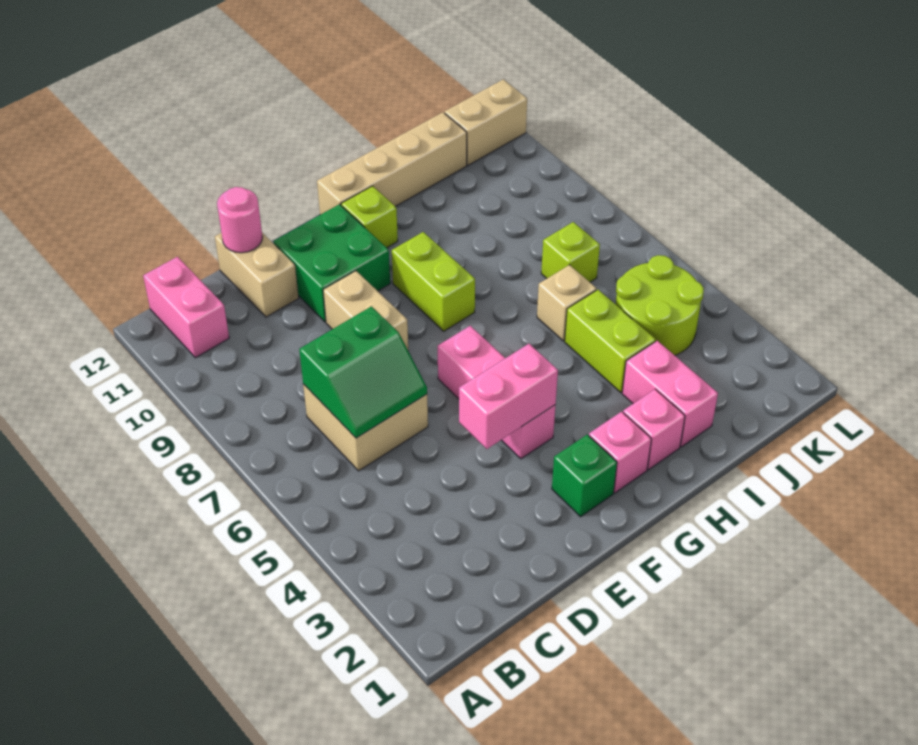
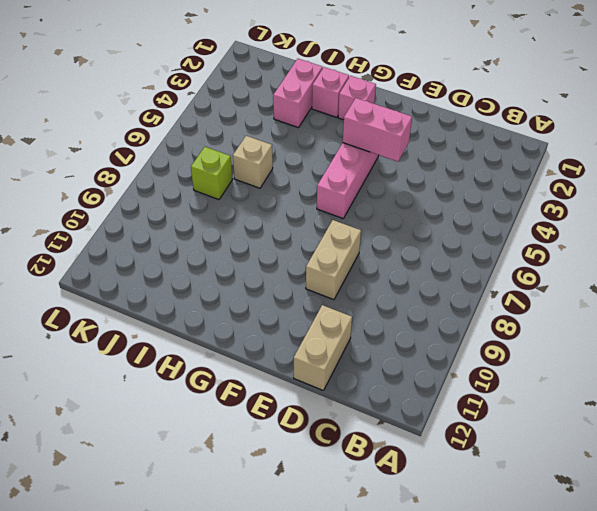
none -> pink brick B11:B12 level 1
none -> tan brick C6:D7 level 1
none -> green brick E10:F11 level 1

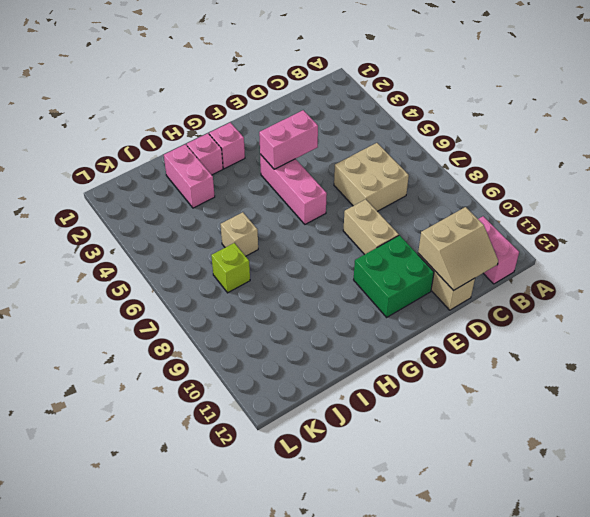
tan slope C11:D12 level 2 top 11 -> pink round brick D12 level 2
none -> green brick F2 level 1
none -> lime brick G8:G9 level 1
none -> lime brick G11 level 1

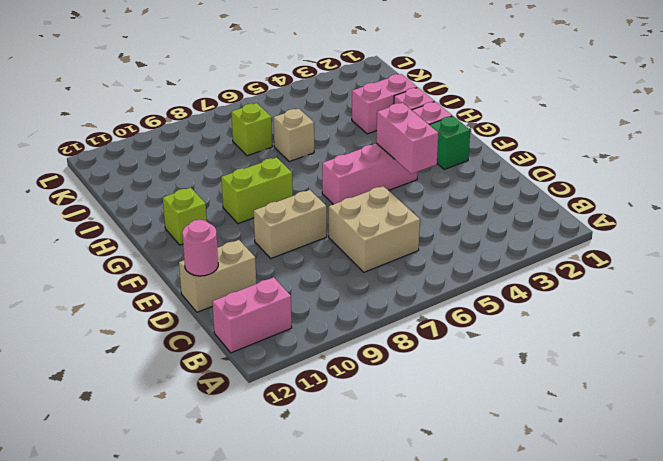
none -> green brick E10:F11 level 1
none -> tan brick G12:J12 level 1
none -> lime brick I4:I5 level 1

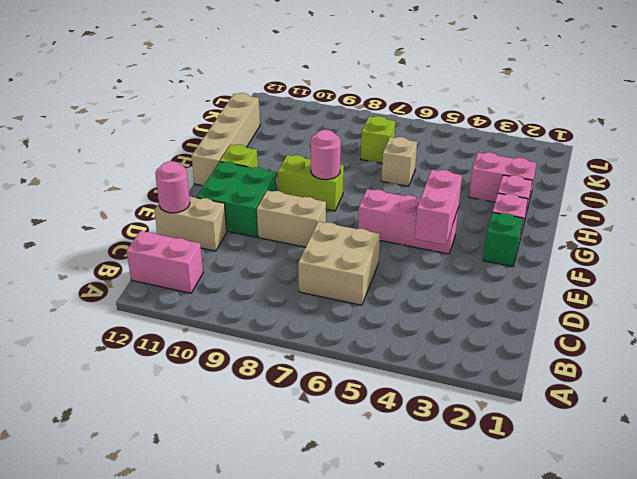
pink round brick G8 level 2 -> none
none -> lime brick I4:I5 level 1
none -> lime round brick J4:K5 level 1
none -> tan brick K12:L12 level 1

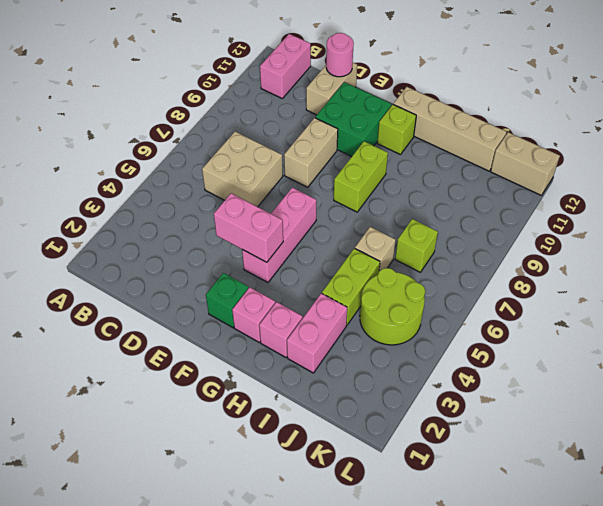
none -> green slope C6:D7 level 2 top 7

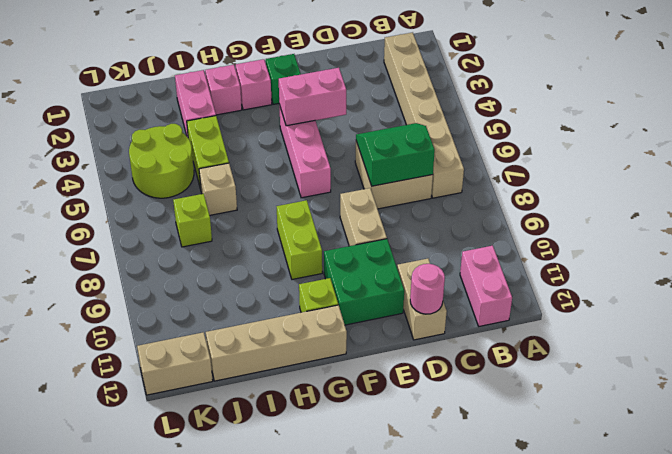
tan brick B2:B7 level 1 -> none

